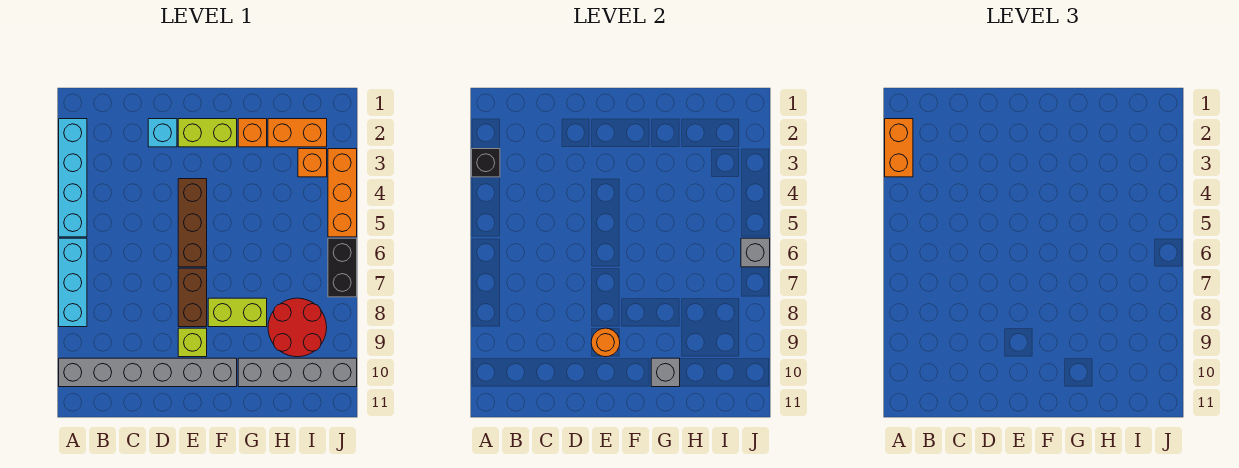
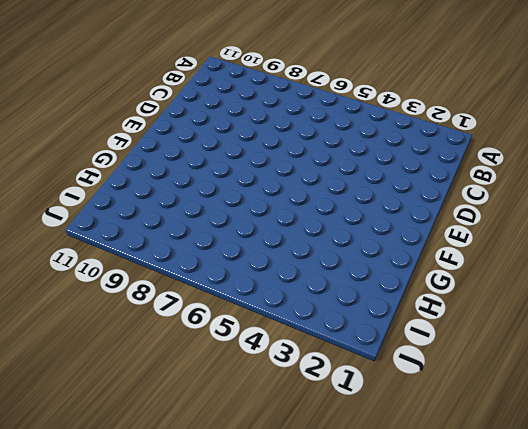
none -> cyan brick A2:A5 level 1
none -> cyan brick A6:A8 level 1
none -> grey brick A10:F10 level 1

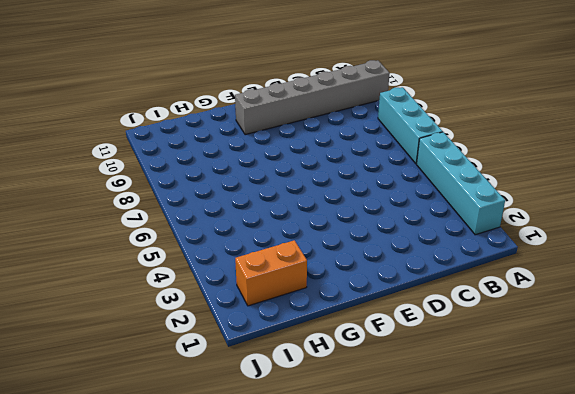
none -> cyan brick D2 level 1
none -> lime brick E2:F2 level 1
none -> brown brick E4:E6 level 1

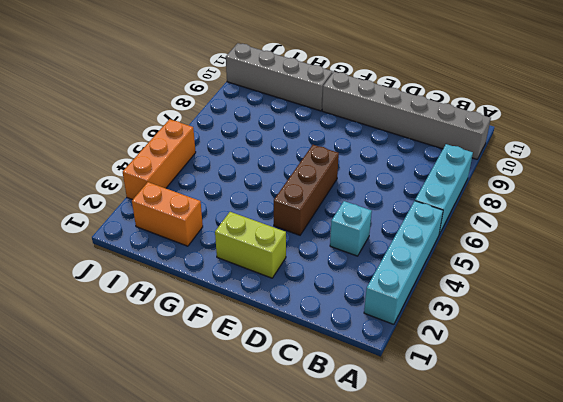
cyan brick C4 level 1 -> cyan brick D2 level 1
none -> brown brick E7:E8 level 1
none -> lime brick E9 level 1
none -> lime brick F8:G8 level 1

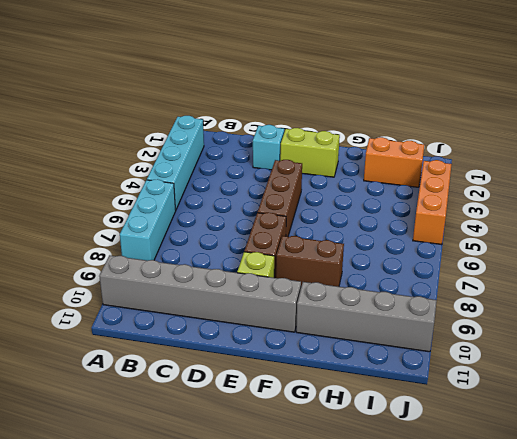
brown brick F8:G8 level 1 -> lime brick F8:G8 level 1
none -> orange brick G2 level 1
none -> red round brick H8:I9 level 1
none -> orange brick I3 level 1

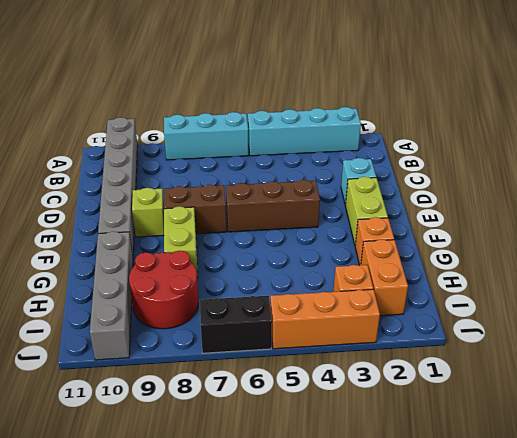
none -> black brick A3 level 2
none -> orange round brick E9 level 2
none -> grey brick G10 level 2

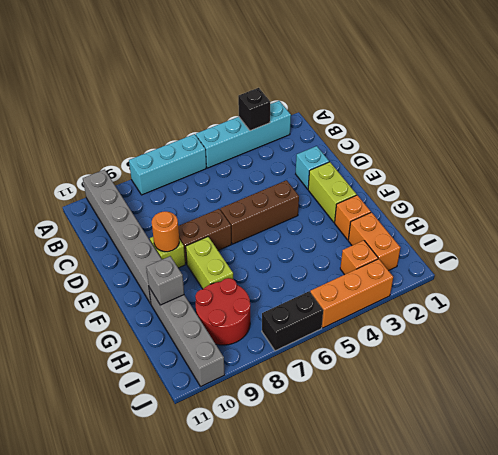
none -> grey brick J6 level 2
none -> orange brick A2:A3 level 3

